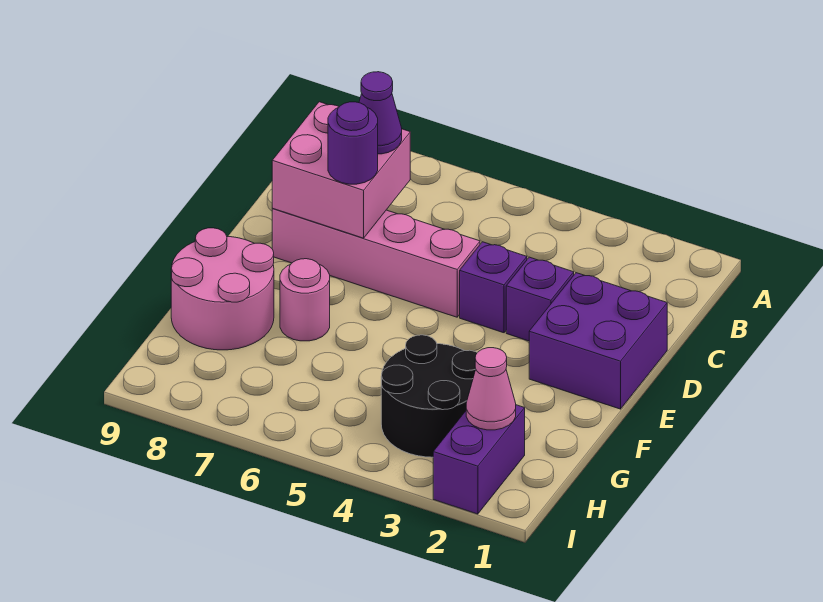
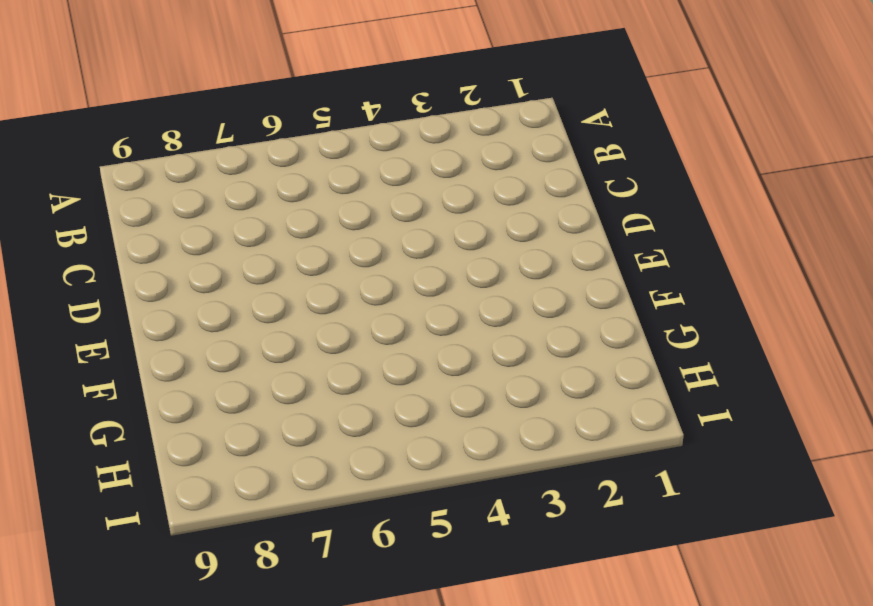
none -> purple brick D1:E2 level 1
none -> purple brick D3 level 1
none -> purple brick D4 level 1

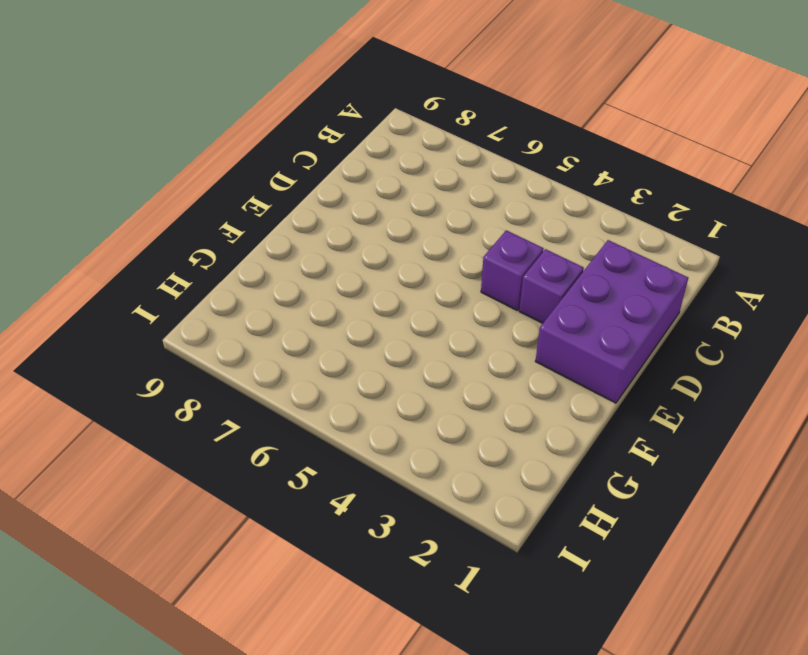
purple brick C1:E2 level 1 -> purple brick D1:E2 level 1
none -> pink brick D5:D8 level 1
none -> pink round brick F7 level 1
none -> pink round brick F8:G9 level 1

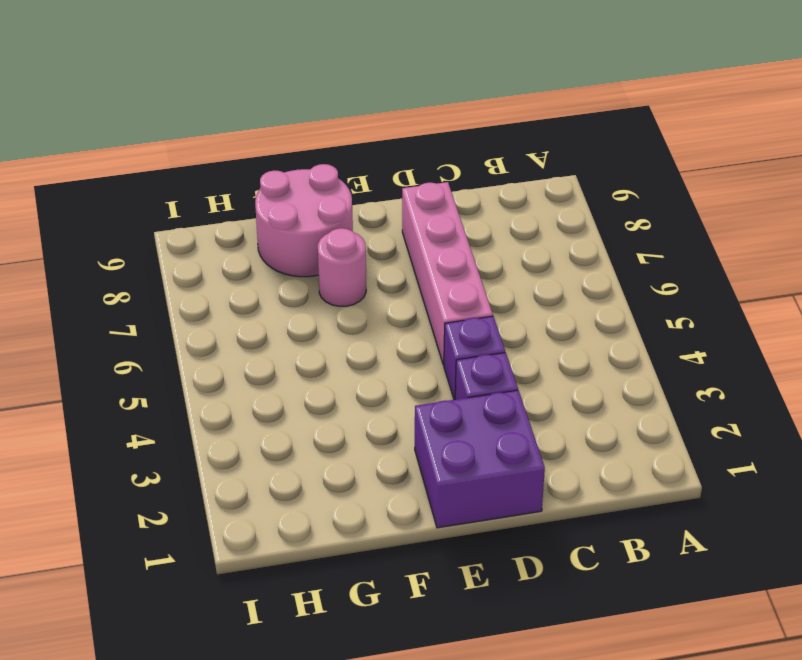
none -> black round brick G3:H4 level 1
none -> purple brick H2:I2 level 1
none -> pink brick C7:D8 level 2

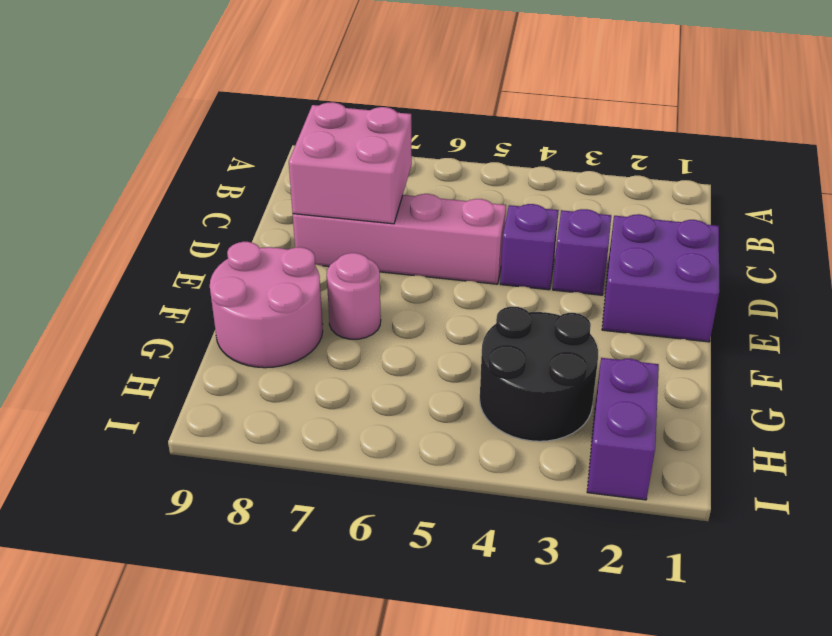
none -> pink cone H2 level 2
none -> purple cone C7 level 3
none -> purple round brick D7 level 3

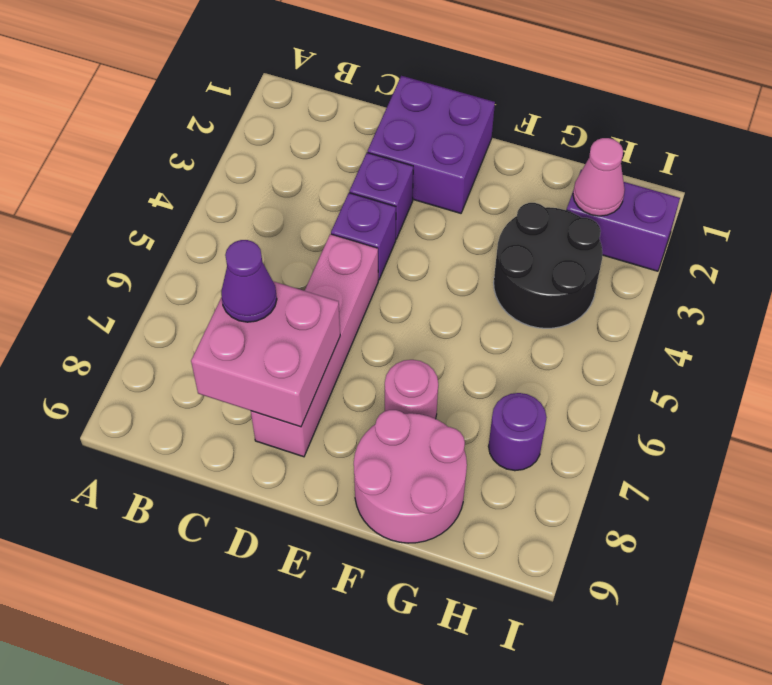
purple round brick H7 level 1 -> purple round brick D7 level 3

